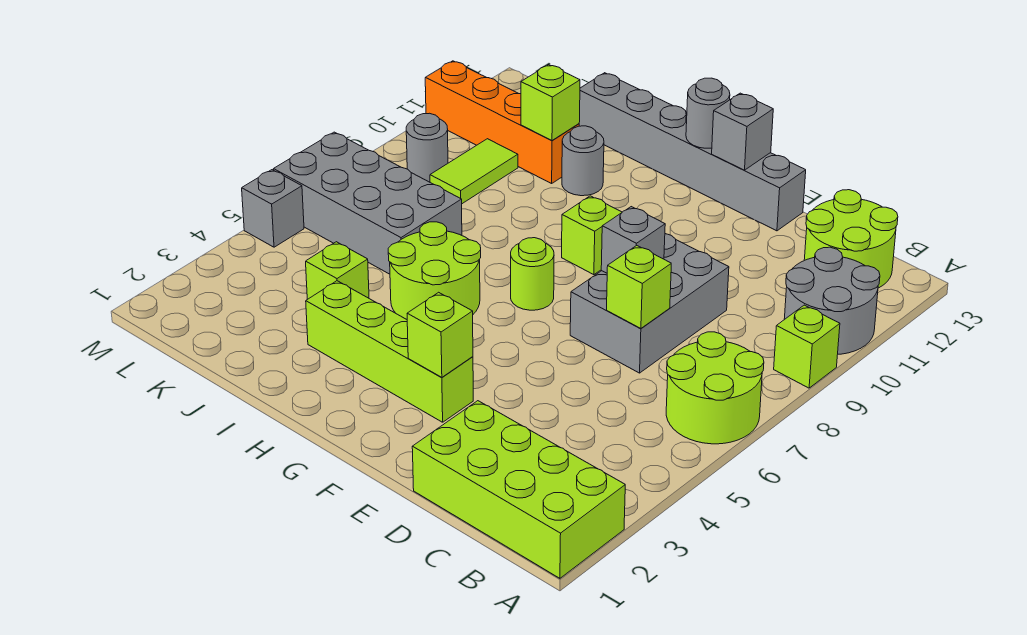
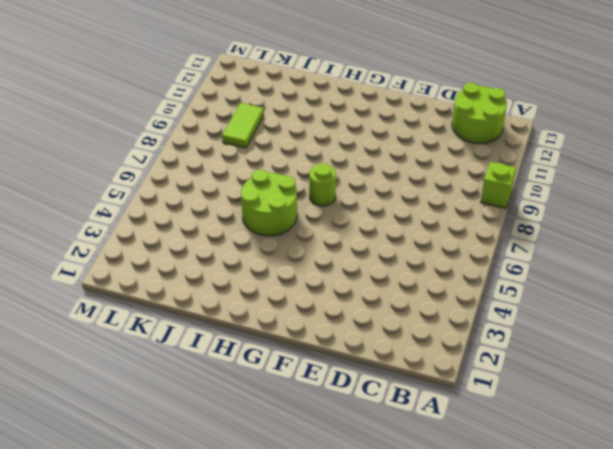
none -> lime brick A1:D2 level 1
none -> lime round brick A6:B7 level 1
none -> grey round brick A10:B11 level 1

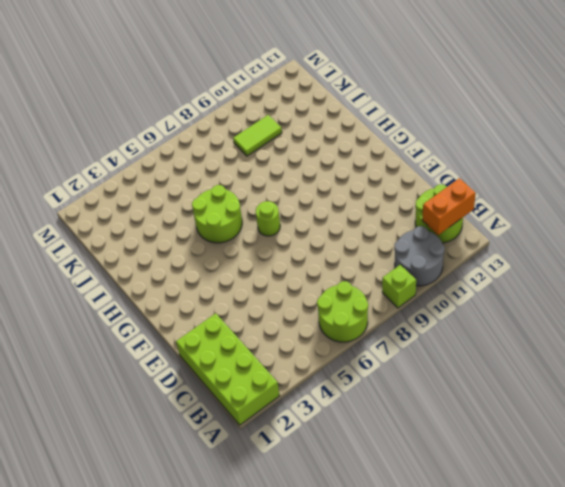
orange brick B12:B13 level 2 -> none
none -> grey brick D7:E9 level 1
none -> grey brick E13:J13 level 1
none -> lime brick F3:I3 level 1

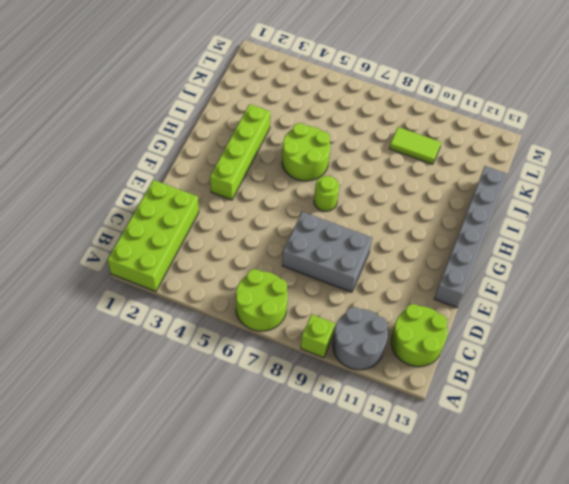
none -> lime brick G9 level 1
none -> grey round brick I11 level 1
none -> lime brick J4 level 1

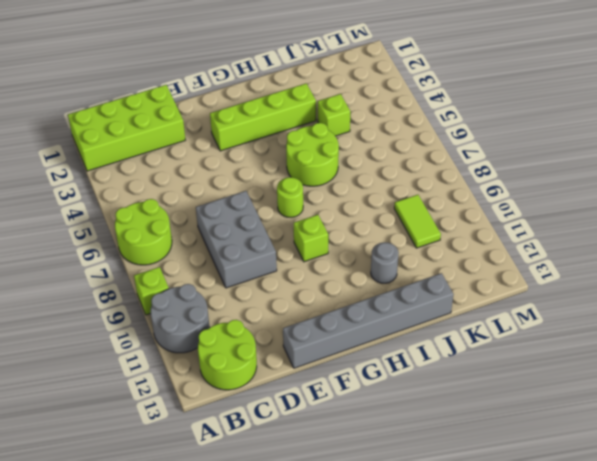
none -> grey brick J6:M7 level 1
none -> orange brick J11:M11 level 1
none -> grey round brick L9 level 1

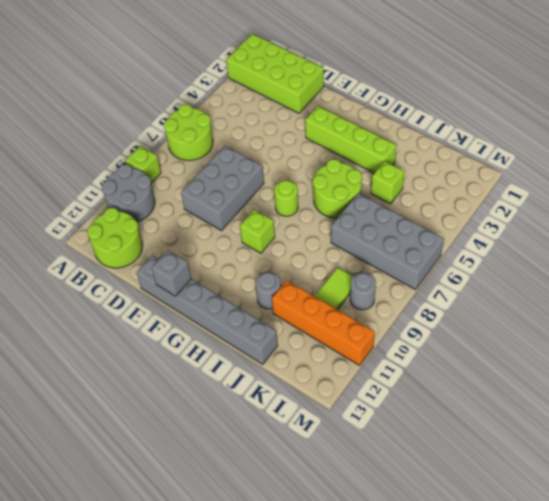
none -> grey brick M5 level 1
none -> lime brick D7 level 2
none -> grey brick E8 level 2

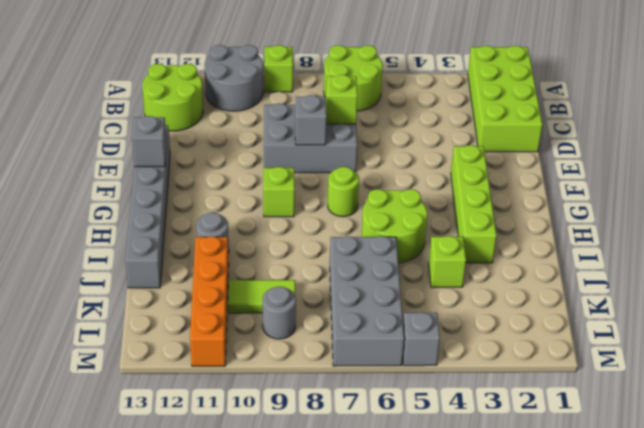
none -> lime brick F3 level 2
none -> grey round brick G13 level 2
none -> lime brick J11 level 2

